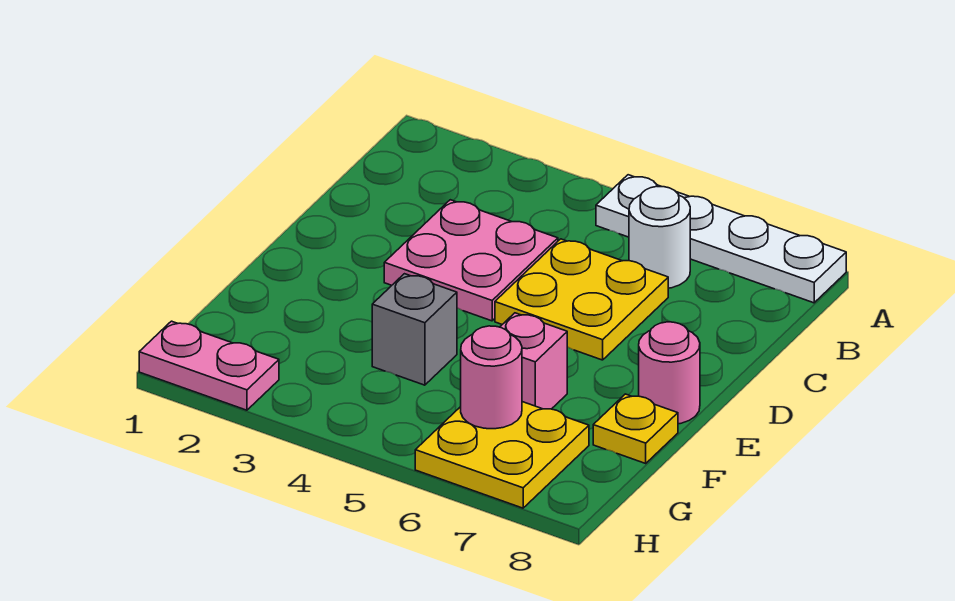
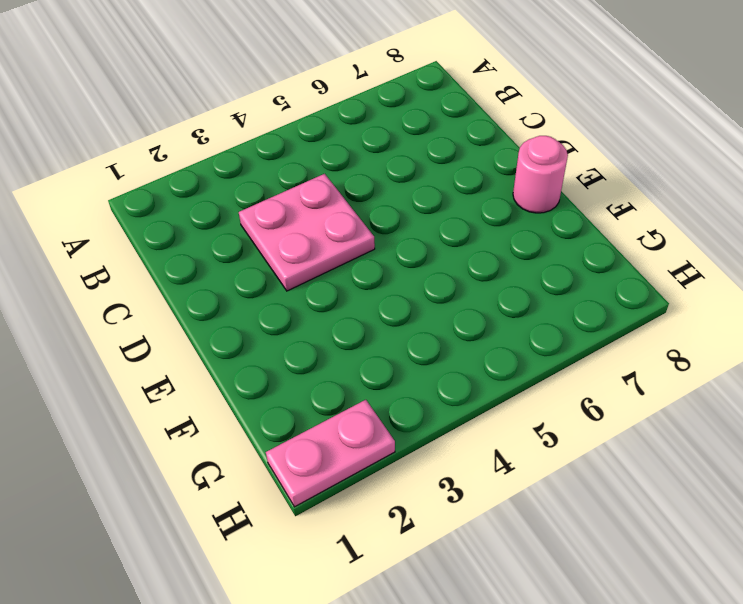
none -> white plate A5:A8 level 1
none -> white round brick B6 level 1

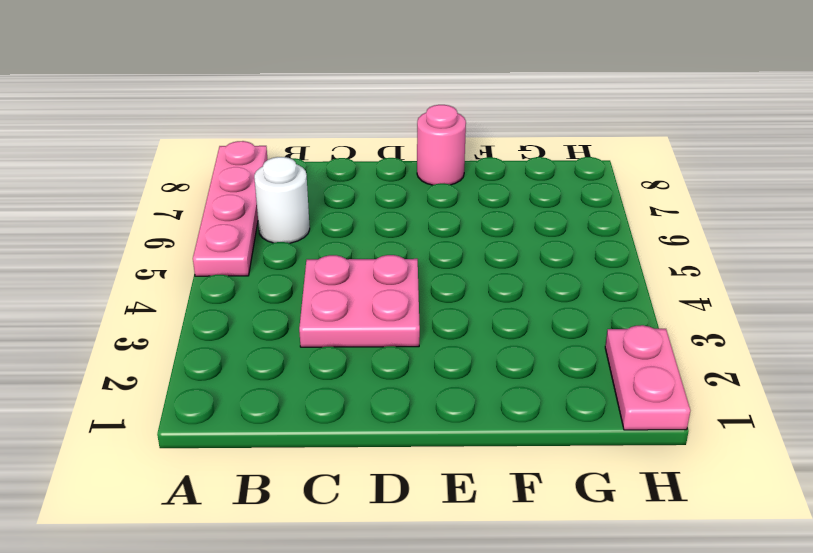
pink plate A5:A8 level 1 -> white plate A5:A8 level 1
none -> yellow plate C5:D6 level 1
none -> grey brick F4 level 1

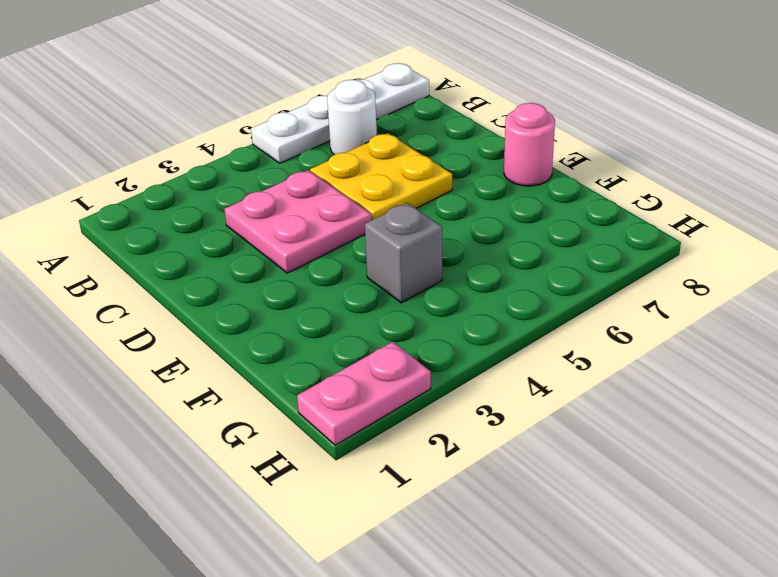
none -> pink brick F6 level 1
none -> yellow plate F8 level 1

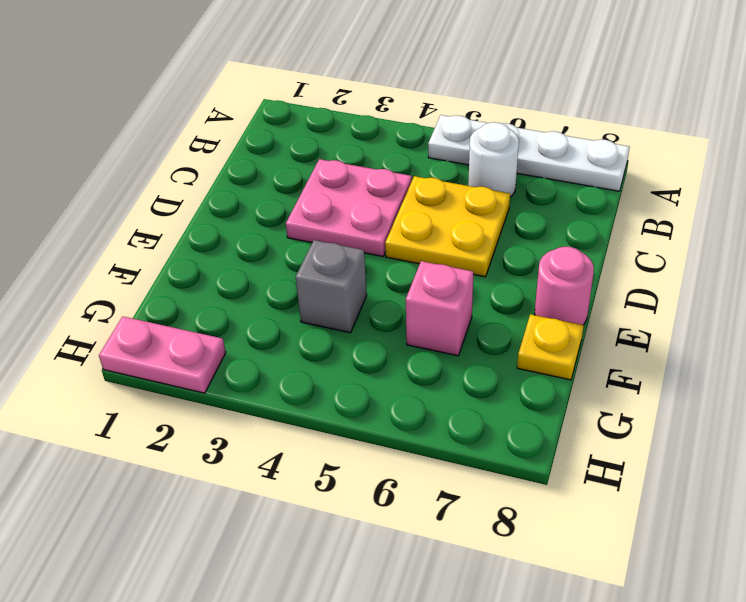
none -> yellow plate G6:H7 level 1
none -> pink round brick G6 level 2

